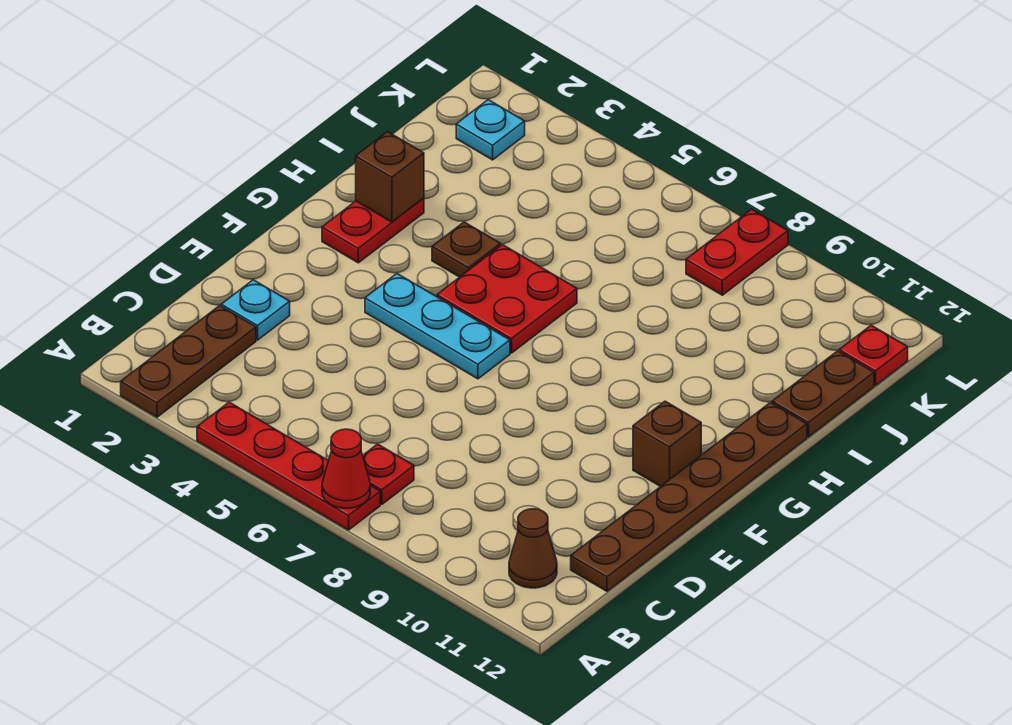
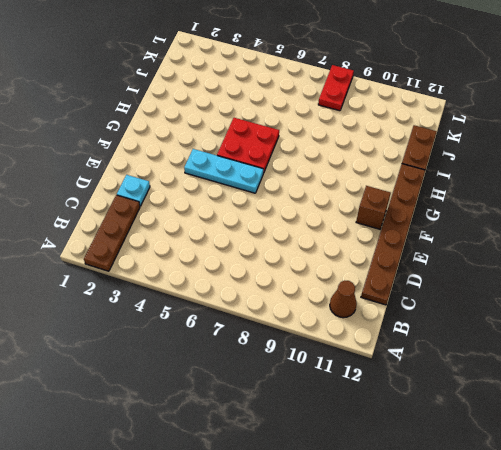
none -> red plate A4:A7 level 1
none -> red plate B7 level 1
none -> red plate G2:H2 level 1

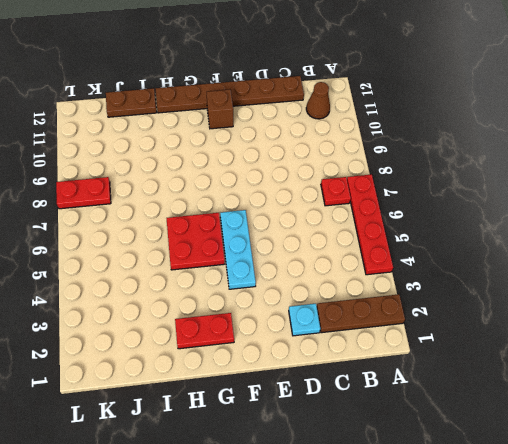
none -> brown plate H4 level 1
none -> cyan plate K2 level 1
none -> red plate K12 level 1

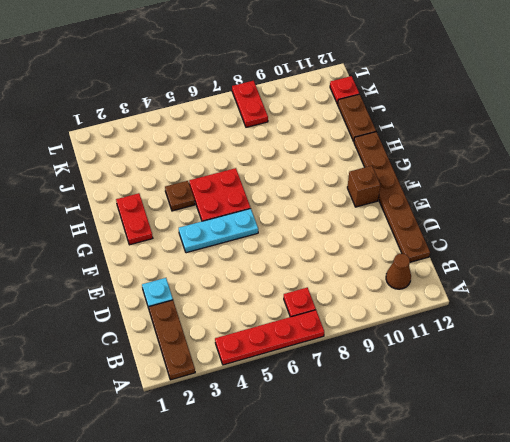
none -> cyan plate K2 level 1
none -> red cone A7 level 2
none -> brown brick H2 level 2

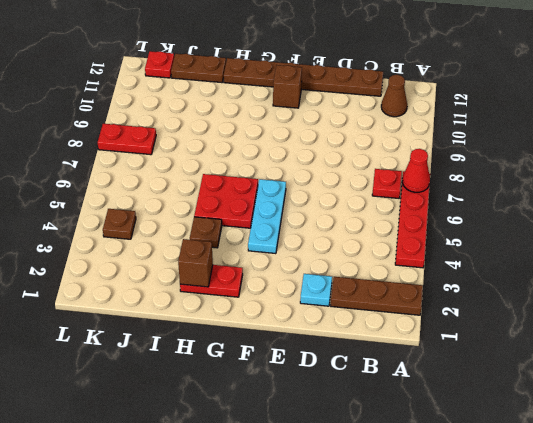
brown plate K4 level 1 -> none
none -> cyan plate K2 level 1

